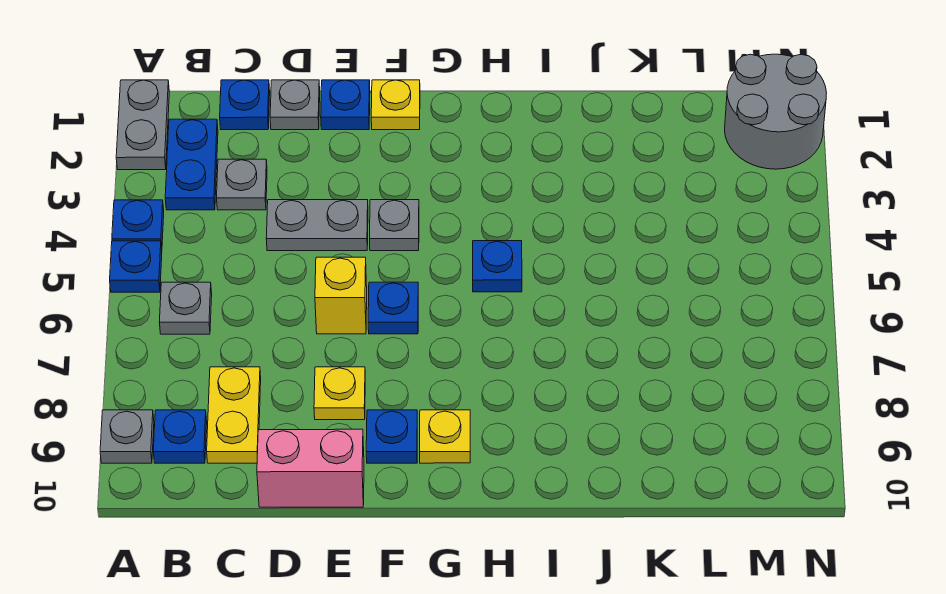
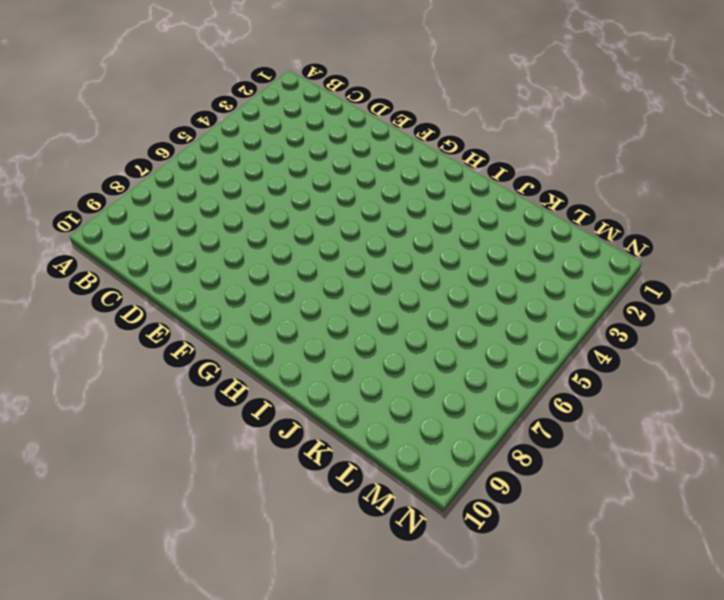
none -> grey plate A1:A2 level 1
none -> blue plate A4 level 1
none -> blue plate A5 level 1

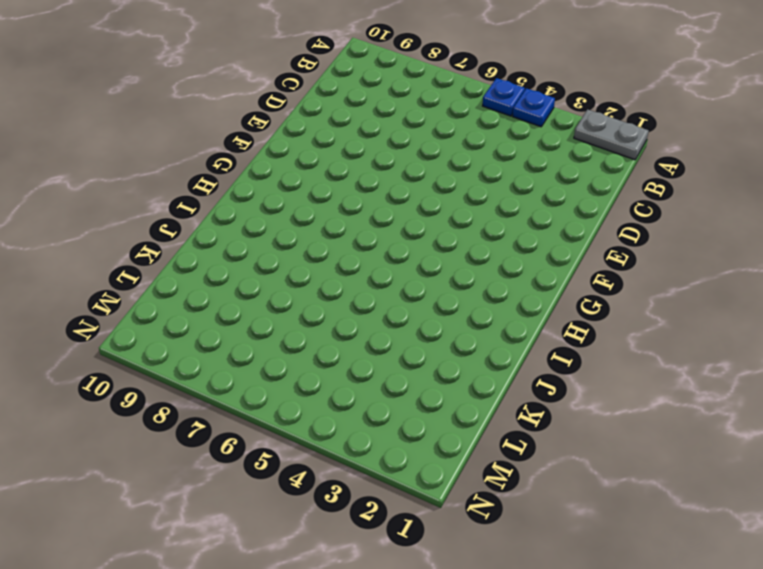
none -> grey plate A9 level 1
none -> blue plate B2:B3 level 1
none -> grey plate B6 level 1

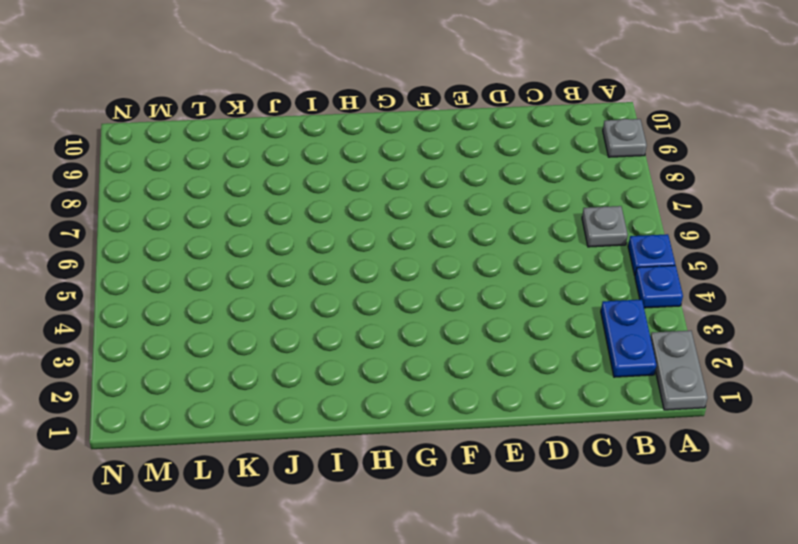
none -> blue plate B9 level 1
none -> blue plate C1 level 1
none -> grey plate C3 level 1

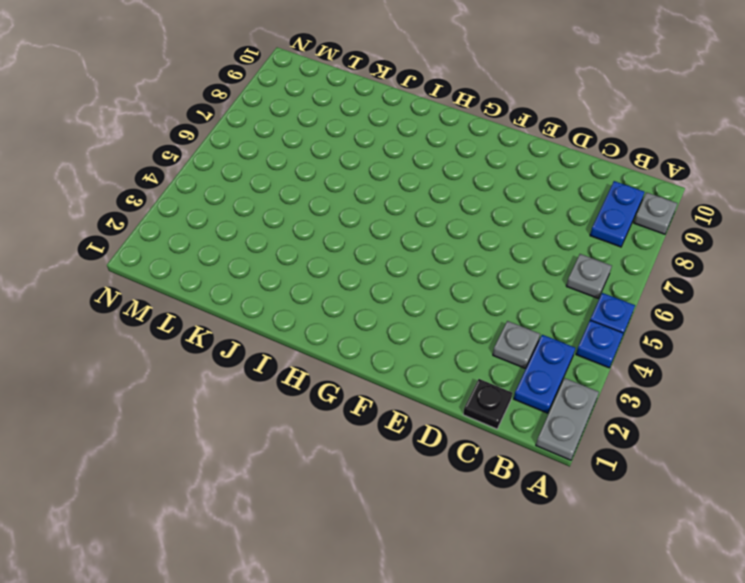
blue plate B8:B9 level 1 -> blue plate B9 level 1
black plate C1 level 1 -> blue plate C1 level 1
none -> yellow plate C8:C9 level 1
none -> grey plate D1 level 1
none -> grey plate D4:E4 level 1

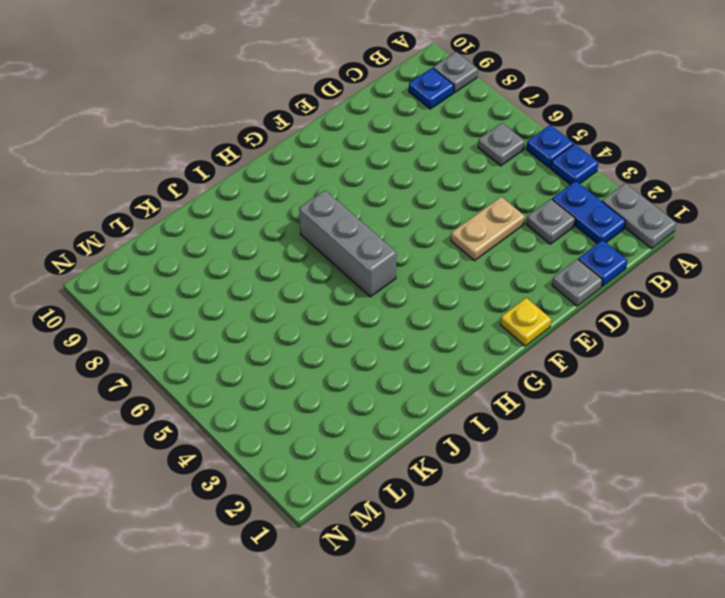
tan plate D4:E4 level 1 -> grey plate D4:E4 level 1
grey brick H5:H7 level 1 -> blue plate H5 level 1
none -> yellow plate C8:C9 level 1
none -> pink brick D10:E10 level 1
none -> blue plate E1 level 1

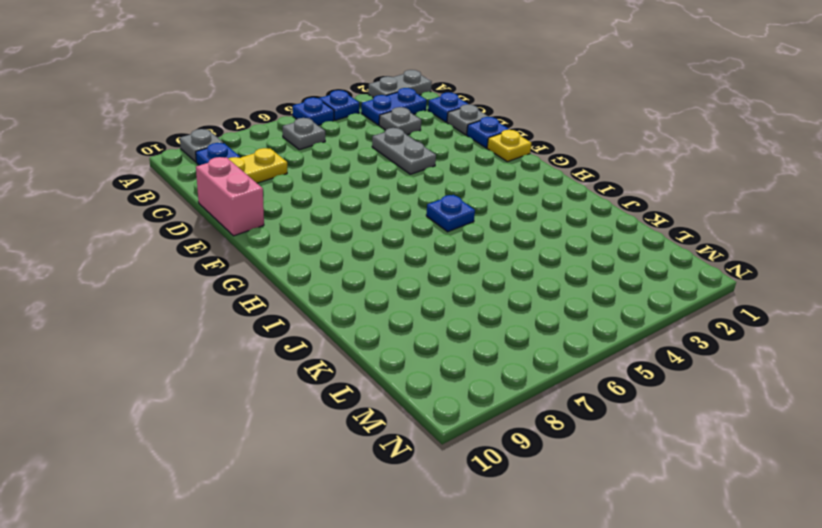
none -> yellow brick E6 level 1
none -> yellow plate E8 level 1
none -> grey plate F4 level 1

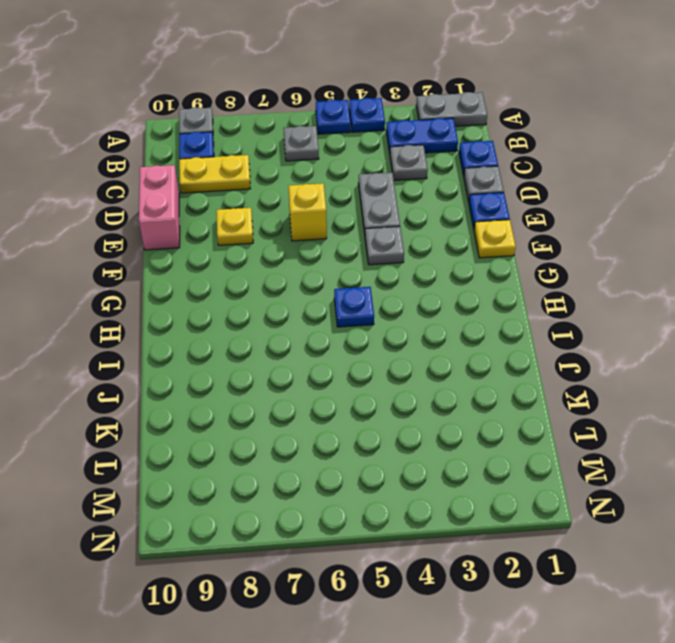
none -> blue plate F6 level 1
none -> blue plate F9 level 1
none -> yellow plate G9 level 1

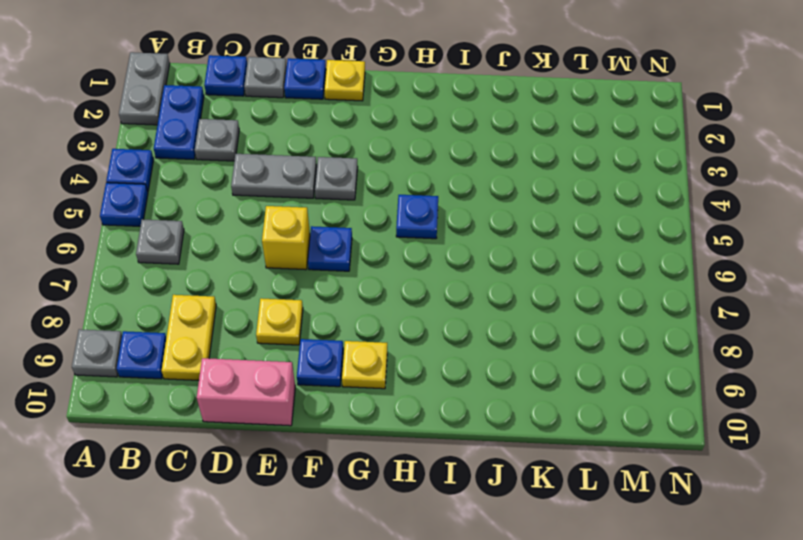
none -> grey round brick M1:N2 level 1

